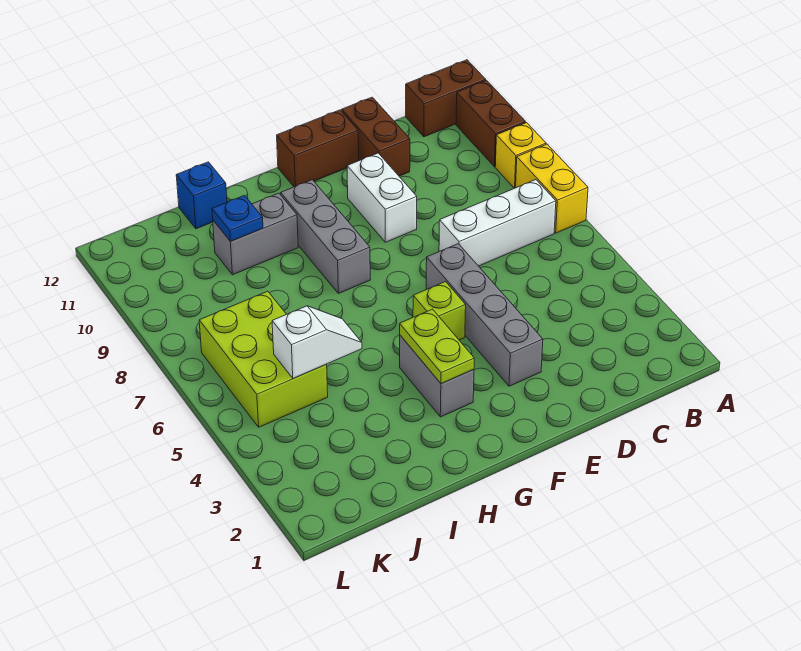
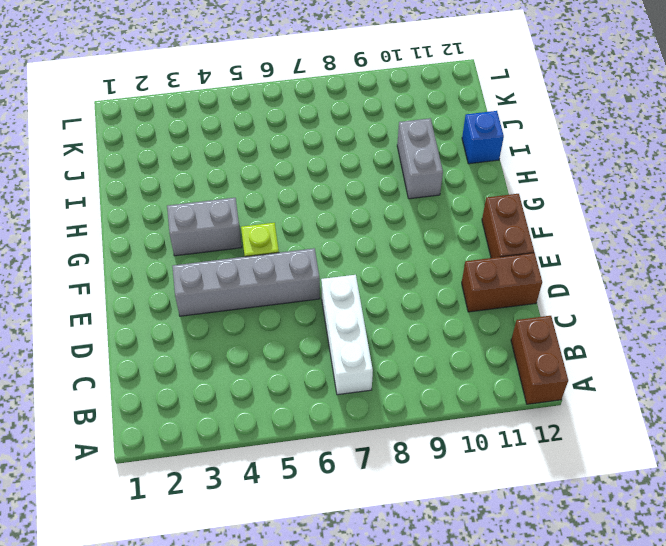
none -> yellow brick A7:A8 level 1
none -> yellow brick A9 level 1
none -> brown brick A10:A11 level 1

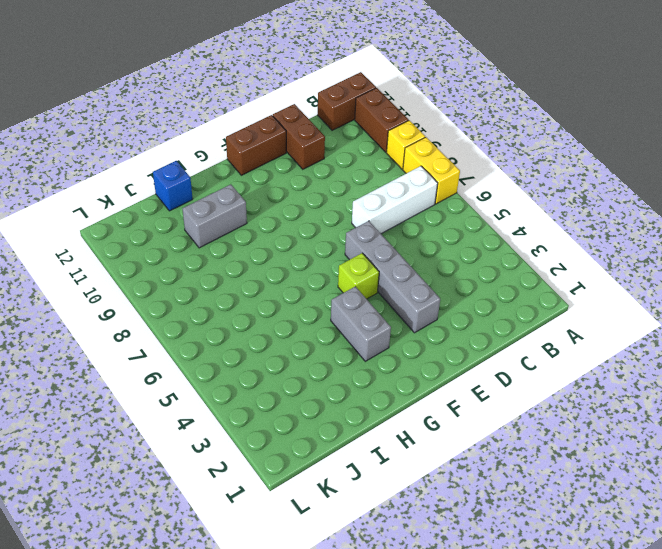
none -> white brick E9:E10 level 1
none -> grey brick G8:G10 level 1
none -> lime brick J5:K7 level 1

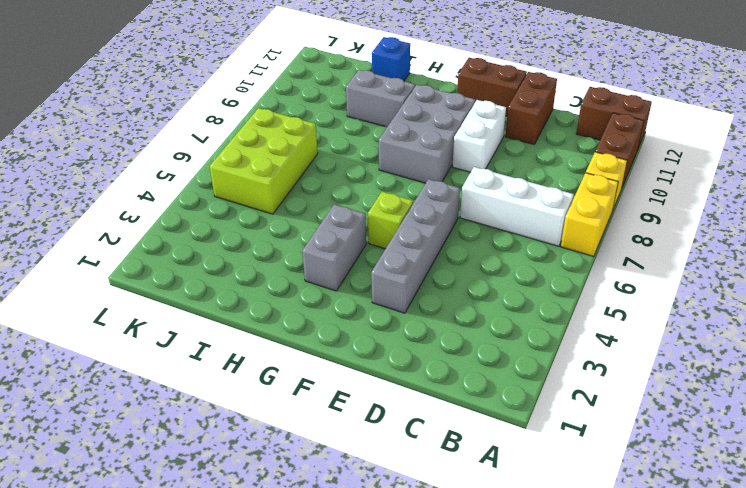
grey brick F8:G10 level 1 -> grey brick G8:G10 level 1
none -> lime plate G3:G4 level 2
none -> white slope I5:J5 level 2 top J
none -> blue plate I10 level 2

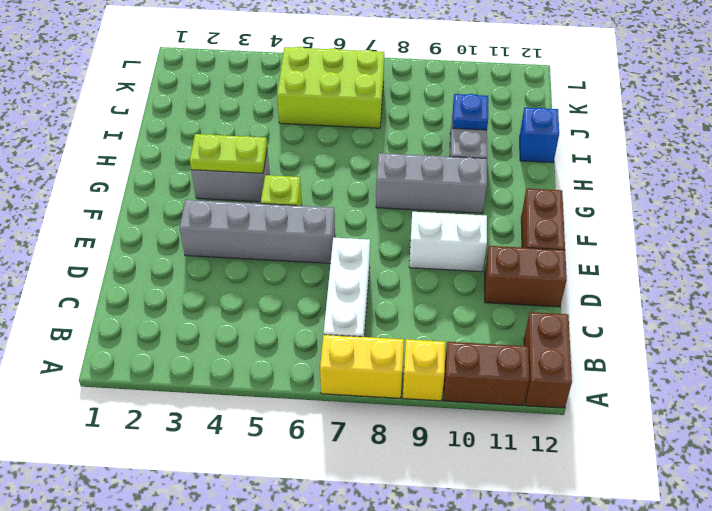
none -> white slope I5:J5 level 2 top J

